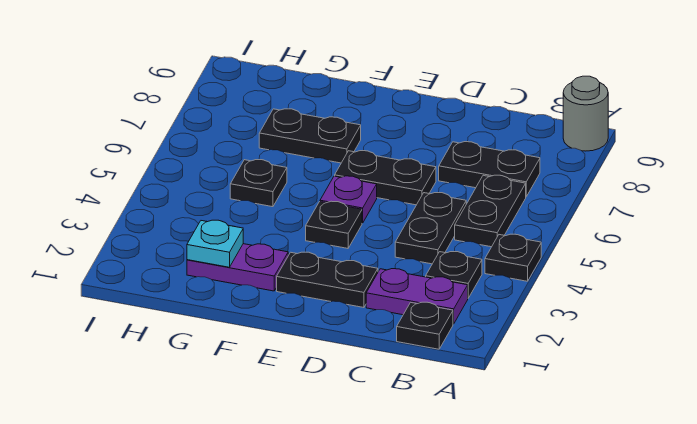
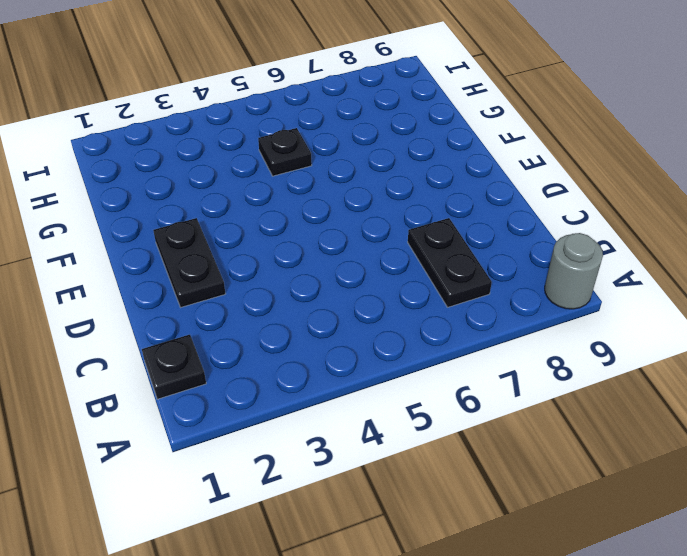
none -> black plate A4 level 1
none -> purple plate B2:C2 level 1
none -> black plate B3 level 1

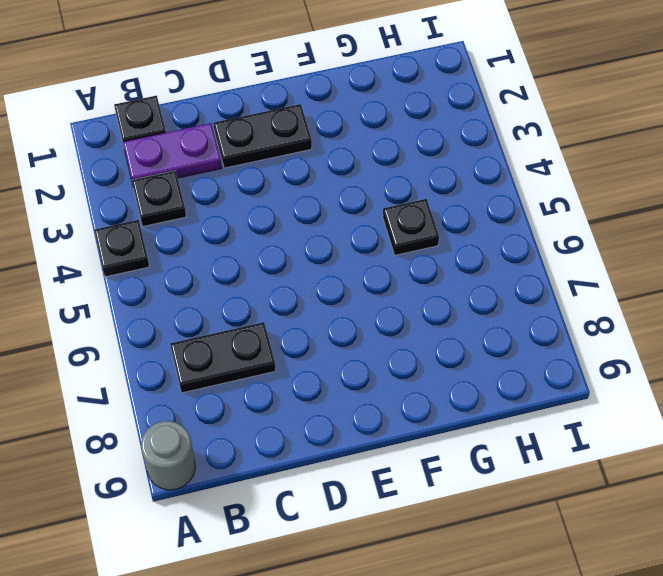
none -> black plate B5:B6 level 1
none -> black plate C4:C5 level 1
none -> black plate D6:E6 level 1

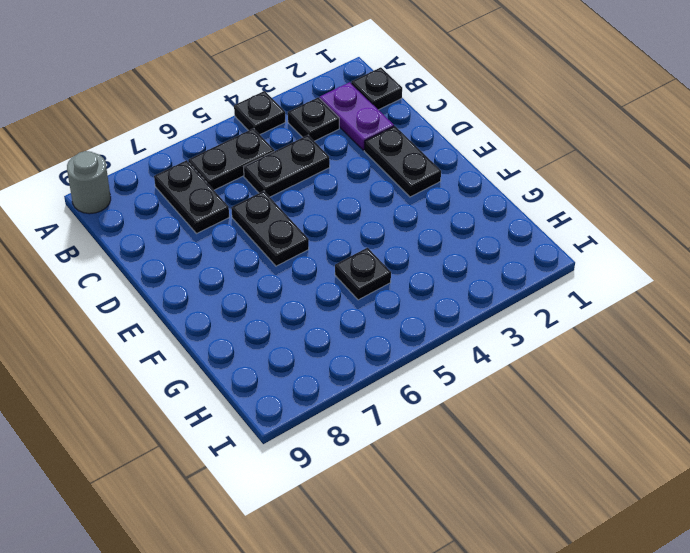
none -> black plate E4 level 1
none -> purple plate E5 level 1
none -> purple plate F2:G2 level 1

